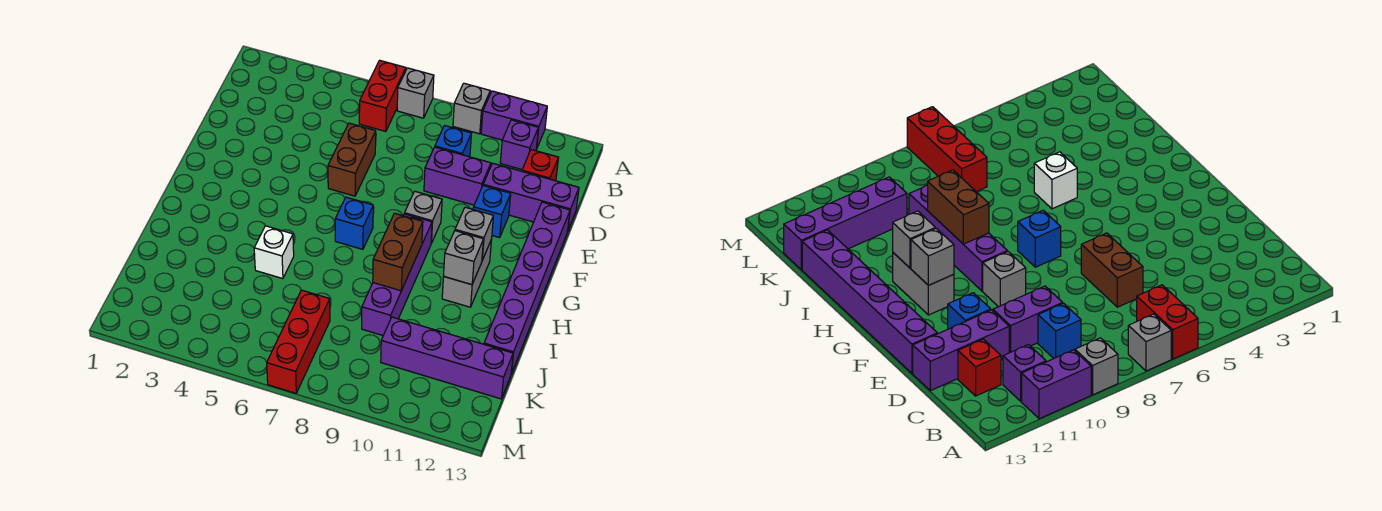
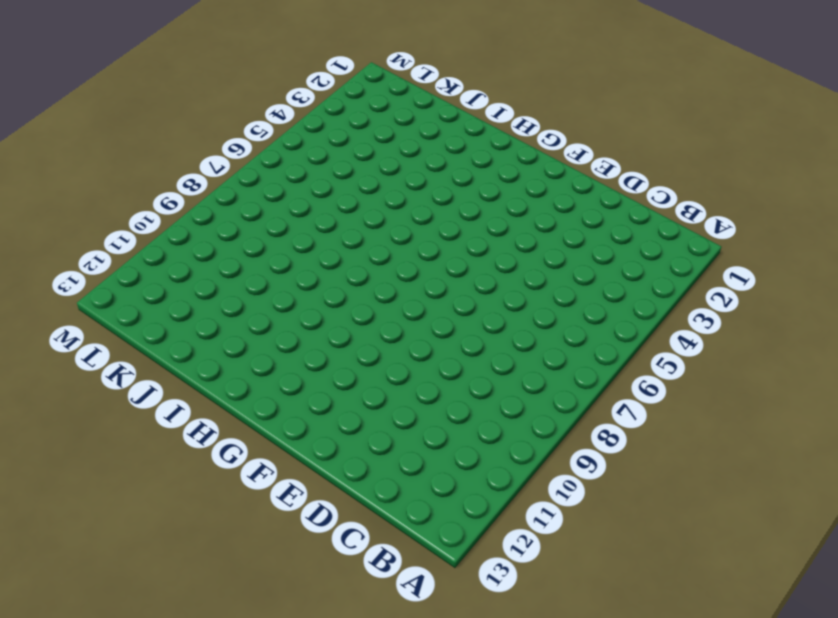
none -> red brick A6:B6 level 1
none -> grey brick A7 level 1
none -> grey brick A9 level 1

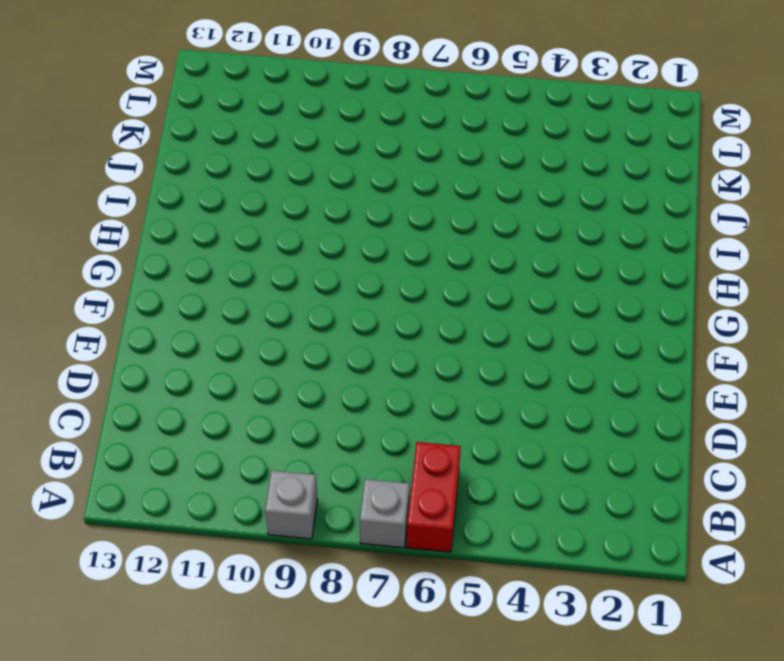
none -> purple brick A10:A11 level 1
none -> purple brick B11 level 1
none -> blue brick C9 level 1

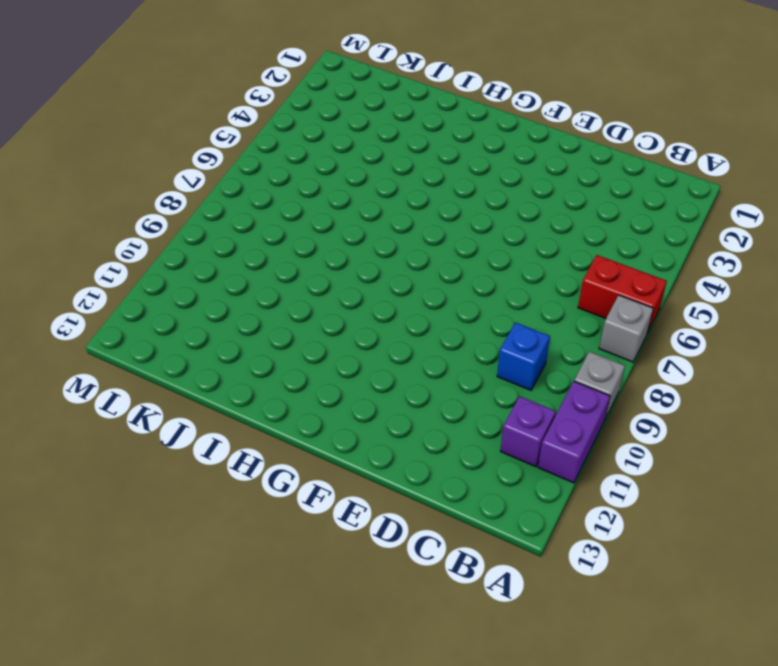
none -> red brick C12 level 1
none -> brown brick D6:E6 level 1
none -> purple brick D9:D10 level 1

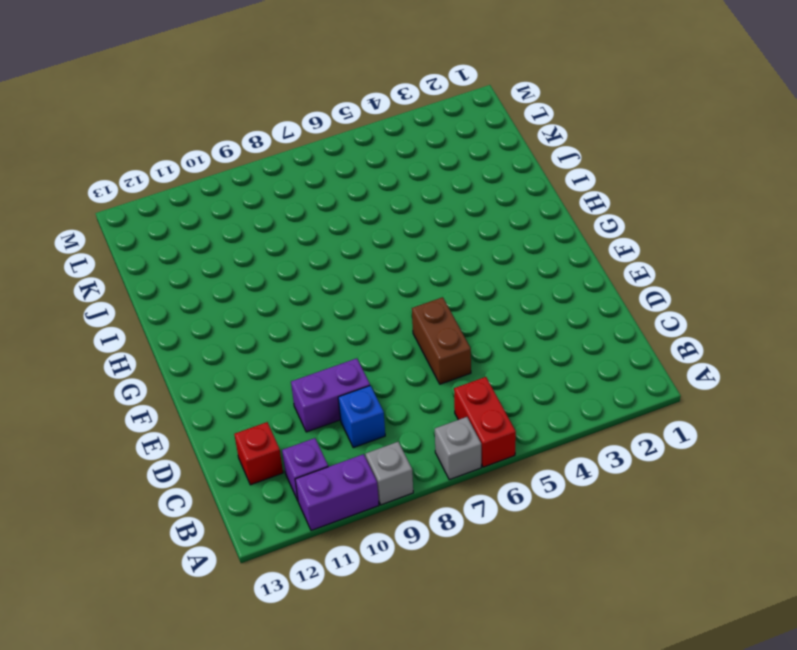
none -> purple brick D11:D13 level 1
none -> blue brick E11 level 1
none -> purple brick E13:J13 level 1

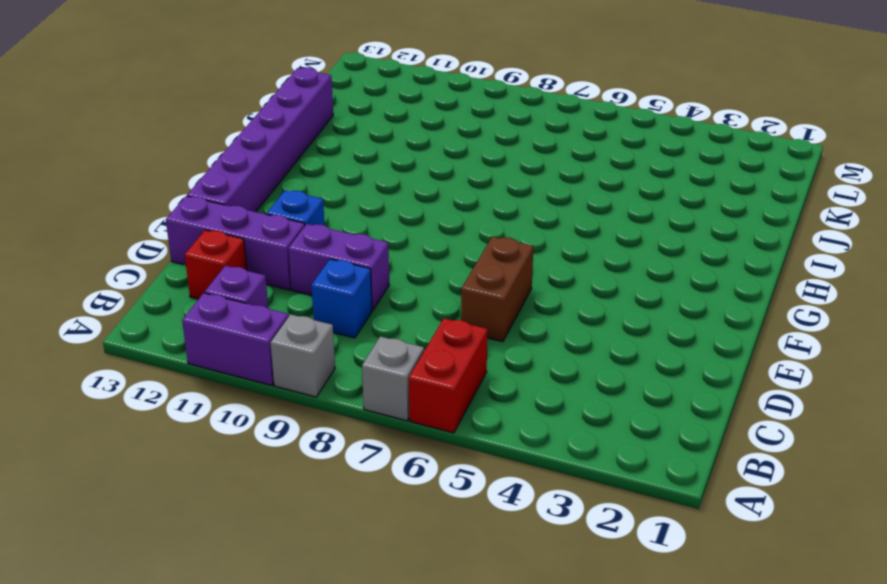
none -> grey brick F9 level 1
none -> blue brick G7 level 1
none -> purple brick G9:J9 level 1

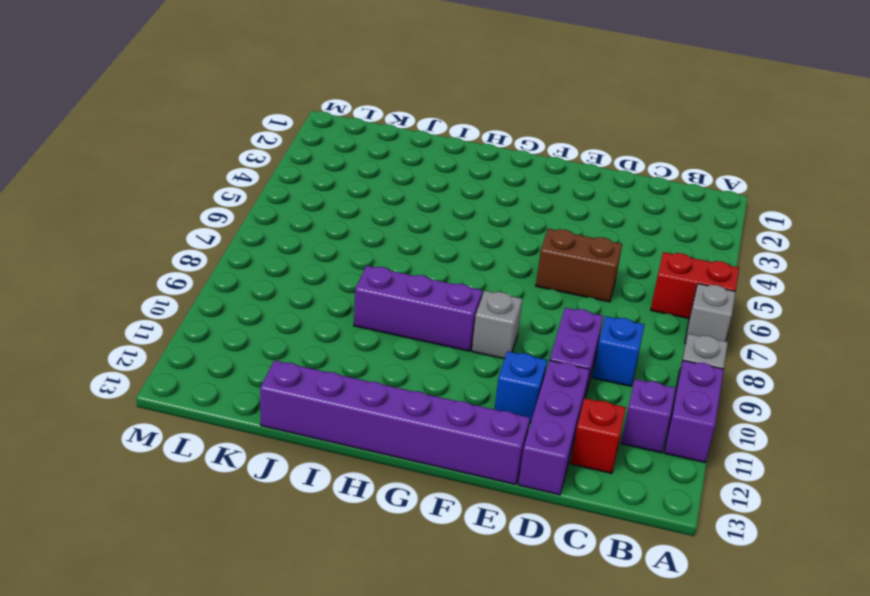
purple brick G9:I9 level 1 -> purple brick G9:J9 level 1
none -> blue brick G7 level 1
none -> grey brick G11:H11 level 1
none -> white brick I5 level 1

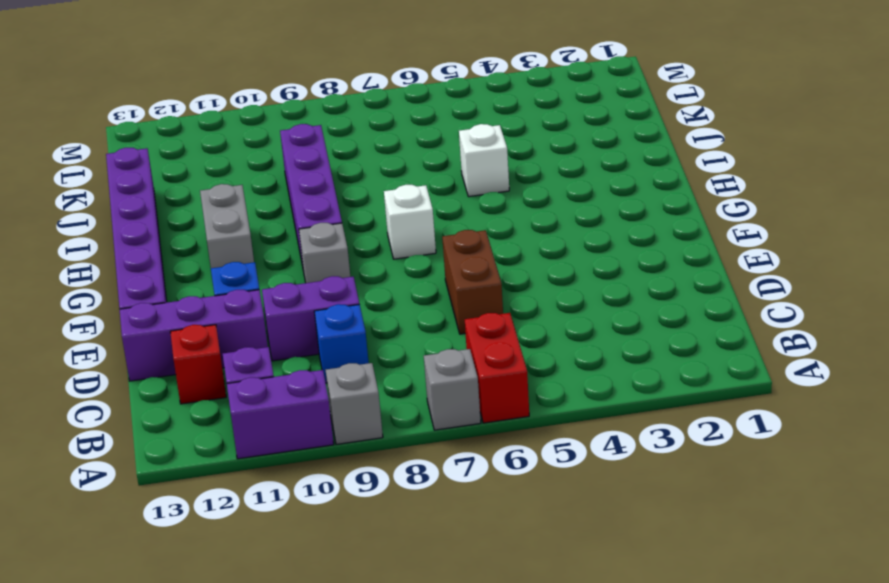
white brick G7 level 1 -> blue brick G7 level 1
none -> red brick K7:M7 level 1
none -> purple brick K10:K13 level 1
none -> grey brick G11 level 2

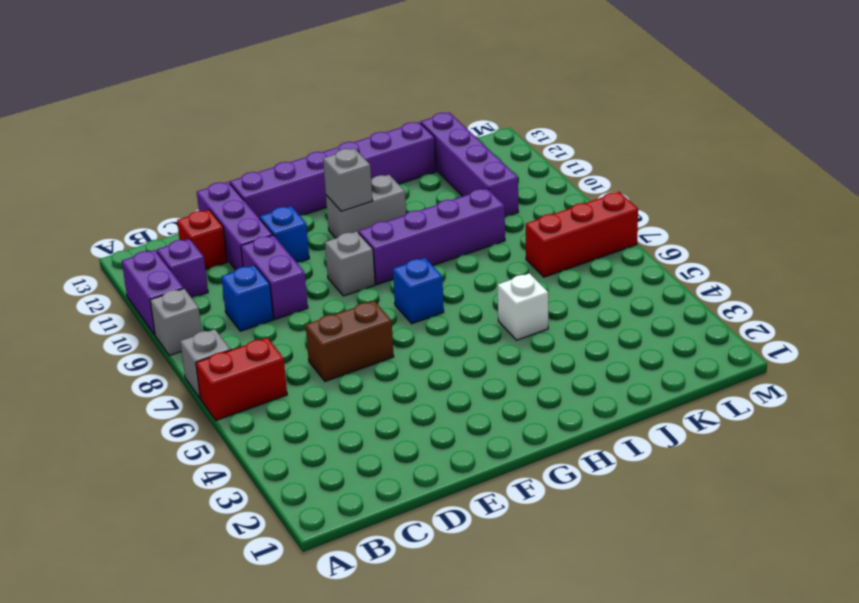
none -> brown brick H9:I9 level 2
none -> grey brick H11 level 2

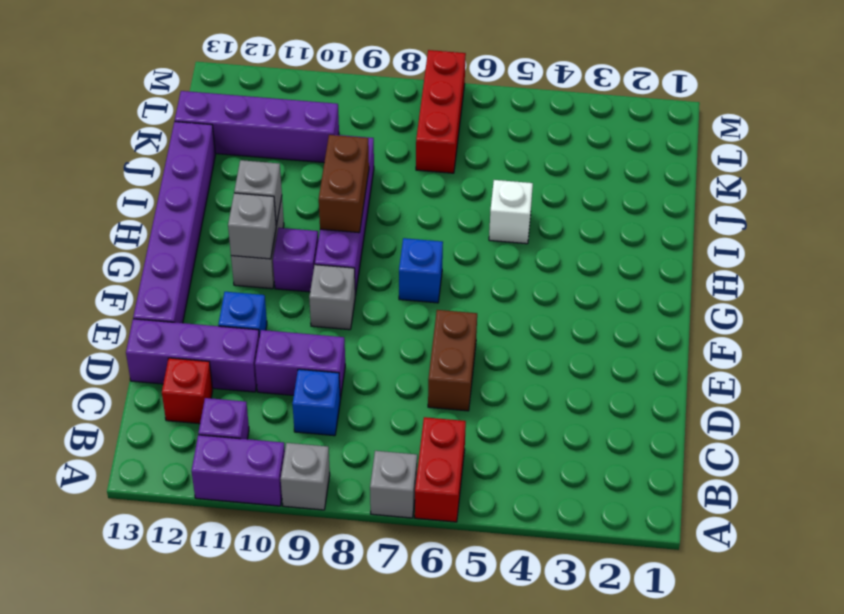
purple brick G10 level 1 -> none

